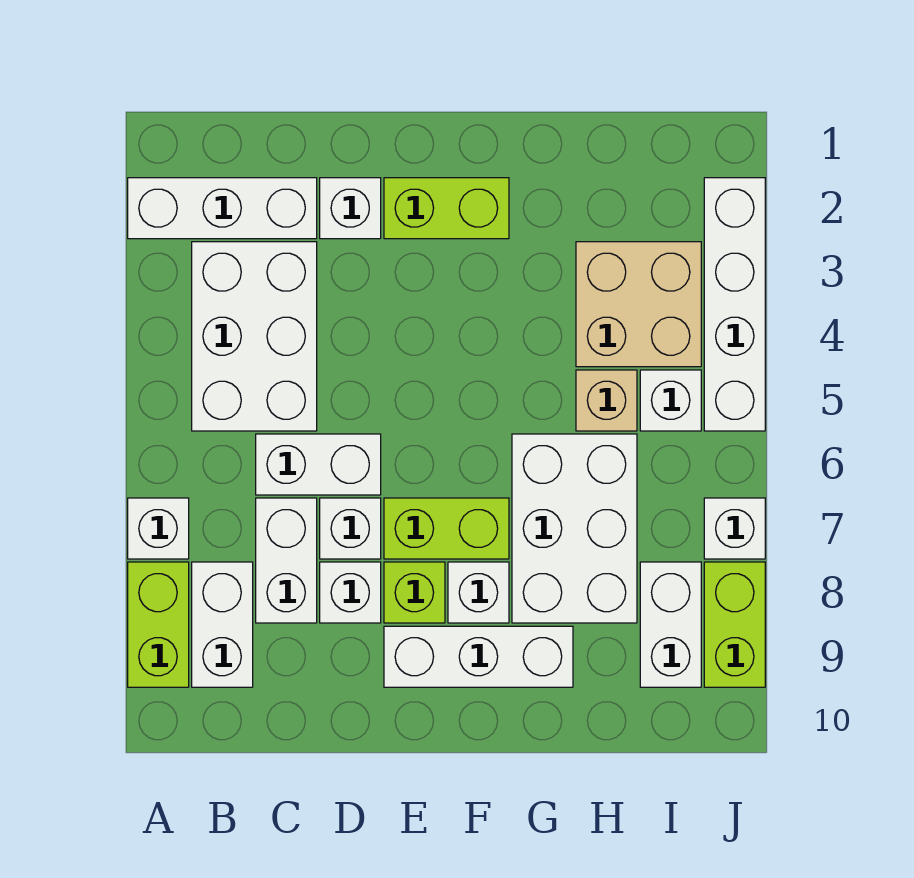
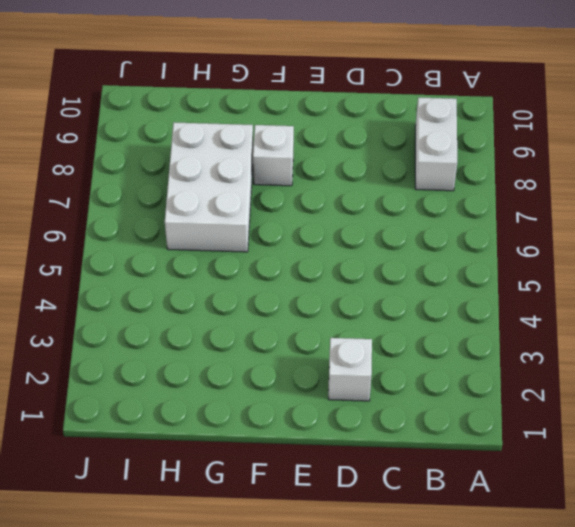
none -> white brick A2:C2 level 1
none -> white brick A7 level 1
none -> lime brick A8:A9 level 1

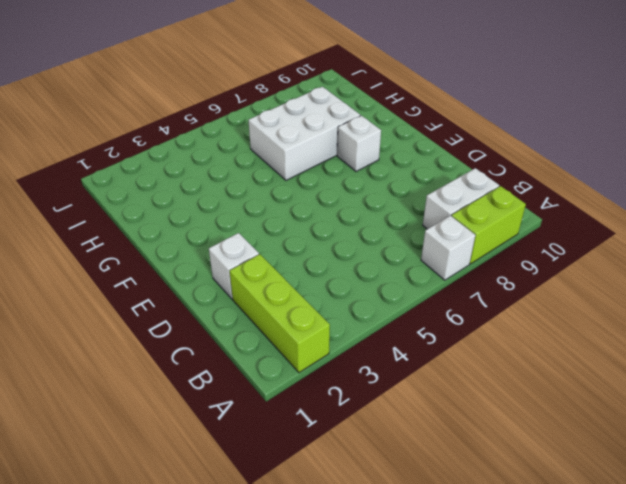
lime brick A2:C2 level 1 -> white brick A2:C2 level 1
none -> white brick B3:C5 level 1
none -> white brick C6:D6 level 1
none -> white brick C7:C8 level 1

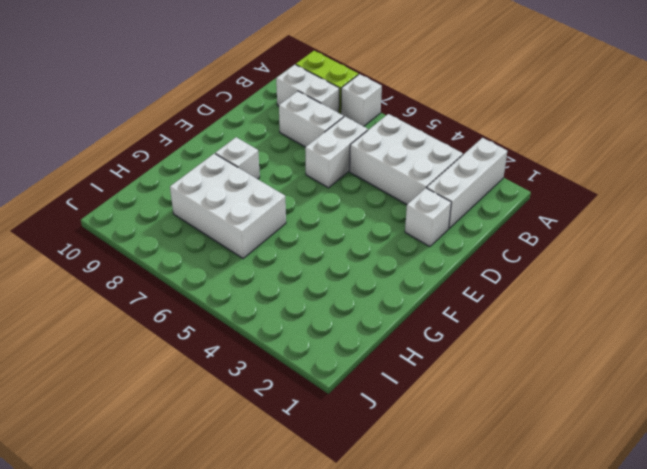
none -> white brick D7 level 1
none -> white brick D8 level 1
none -> lime brick E2:F2 level 1

